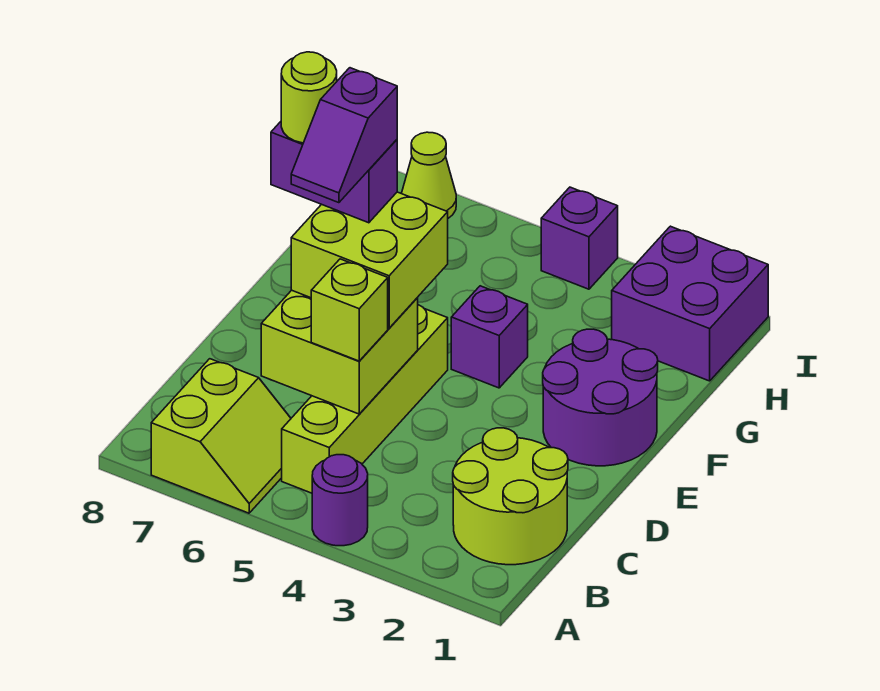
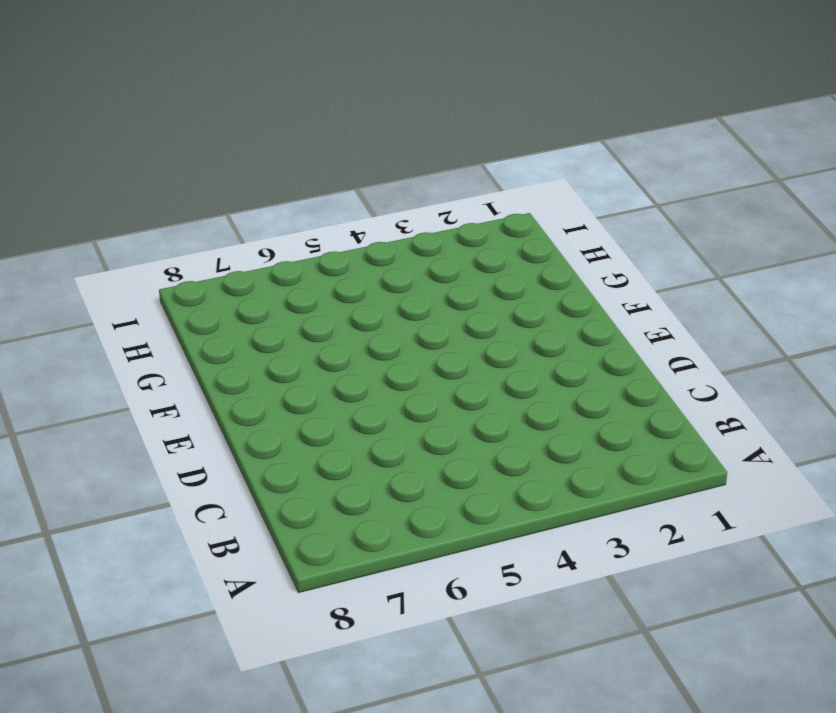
none -> purple round brick A4 level 1
none -> lime slope A6:B7 level 1 top 7
none -> lime round brick B1:C2 level 1

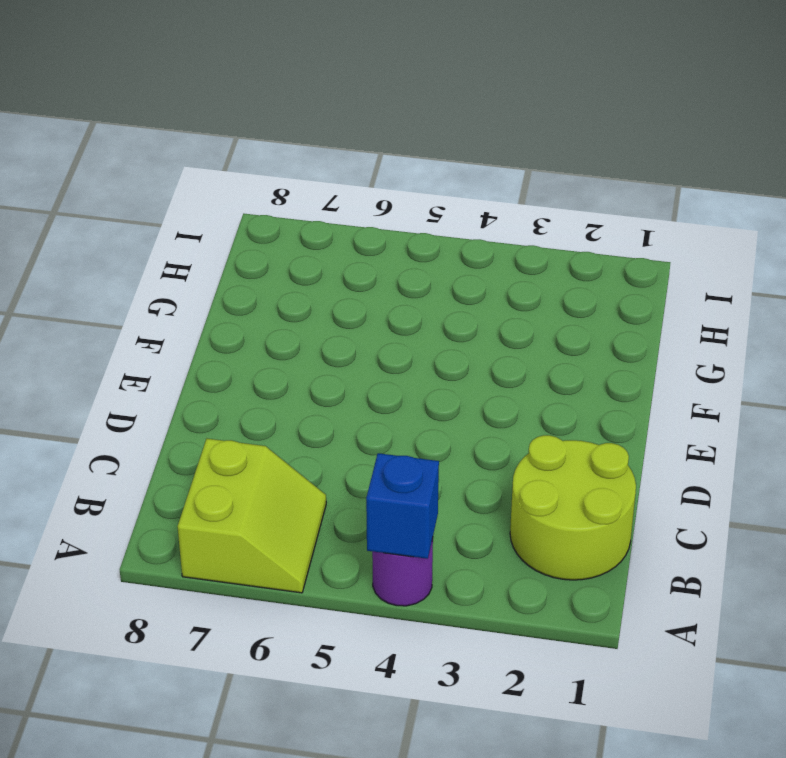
blue brick A4 level 2 -> none
none -> lime brick B5:E5 level 1
none -> purple round brick E1:F2 level 1
none -> purple brick F4 level 1

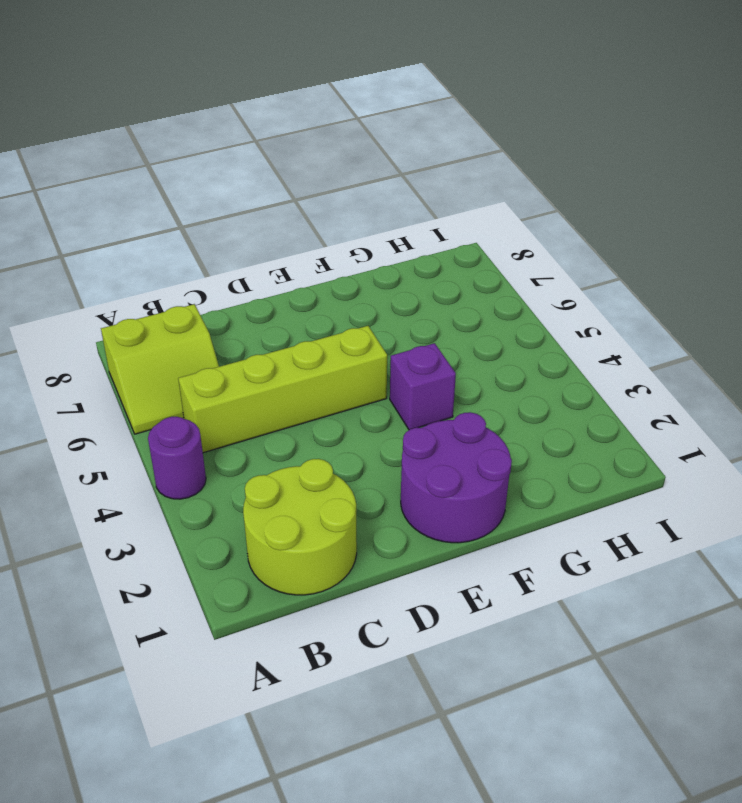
none -> purple brick H1:I2 level 1
none -> purple brick I4 level 1
none -> lime cone I7 level 1

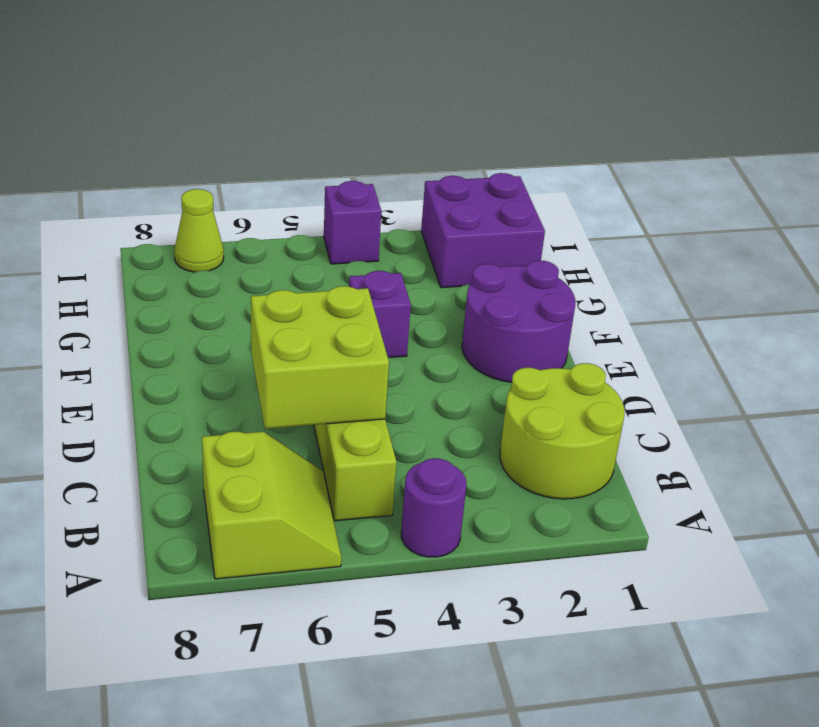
none -> lime brick C5 level 3
none -> lime brick D5:E6 level 3
none -> purple brick E6:E7 level 4

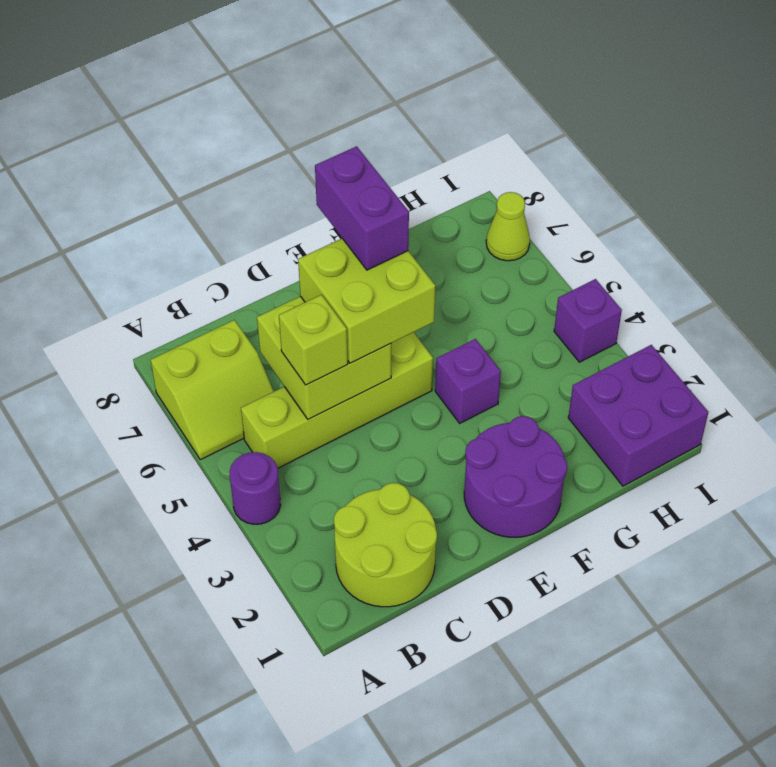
none -> purple slope D6:E6 level 5 top E
none -> lime round brick E7 level 5

